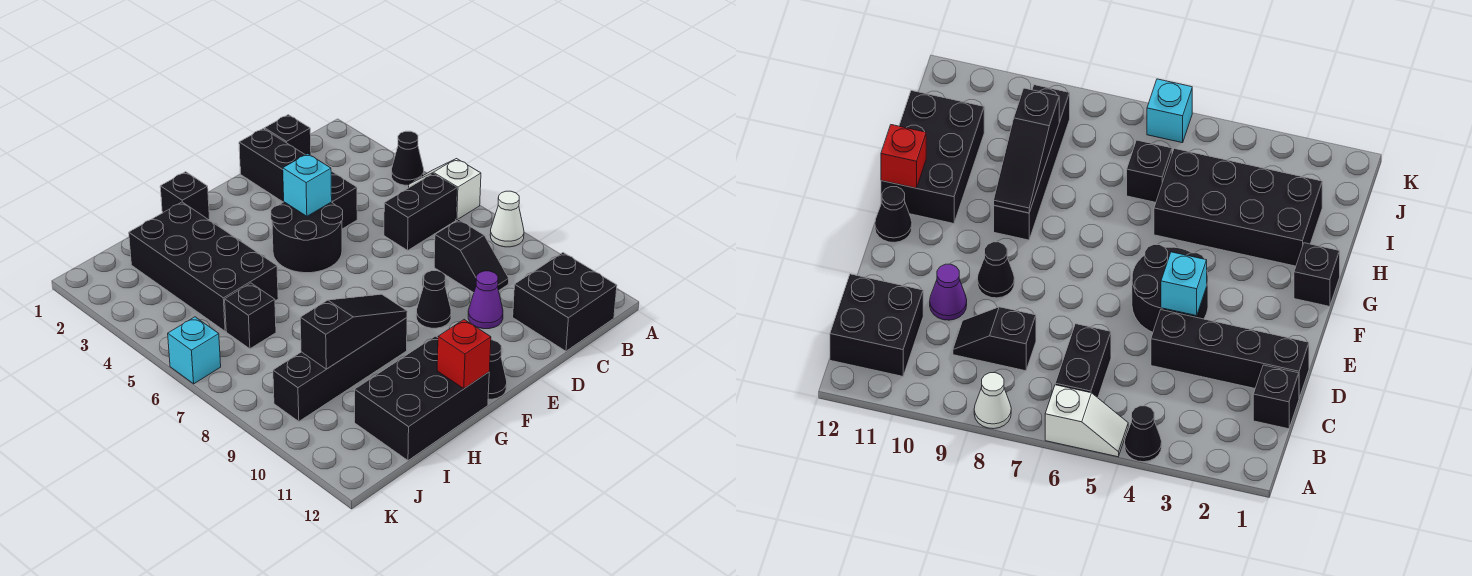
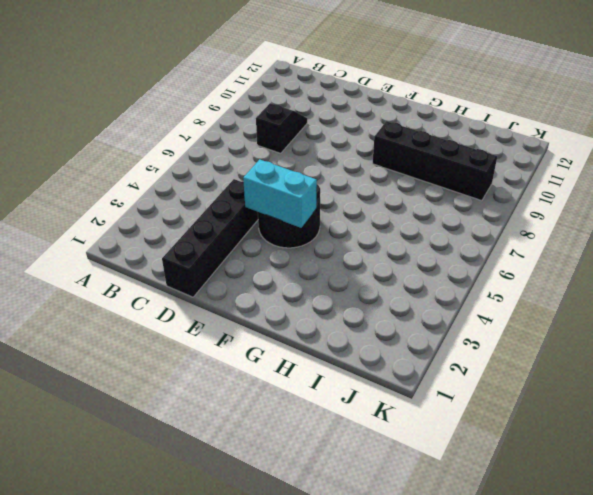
cyan brick E4:F4 level 2 -> cyan brick E4 level 2
none -> black cone A4 level 1
none -> white slope A5:A6 level 1 top 6
none -> white cone A8 level 1

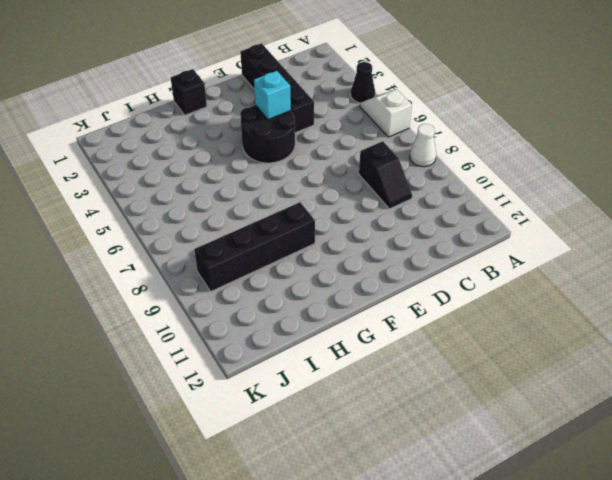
none -> black brick B6:C6 level 1
none -> black brick B11:C12 level 1
none -> black brick C1 level 1

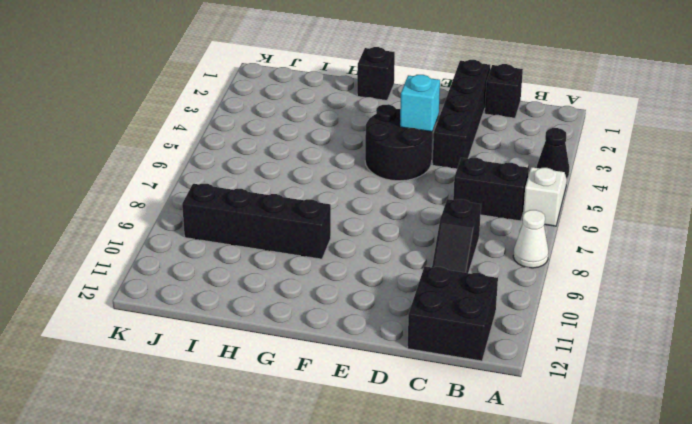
none -> purple cone D10 level 1
none -> black cone E9 level 1
none -> black cone F12 level 1

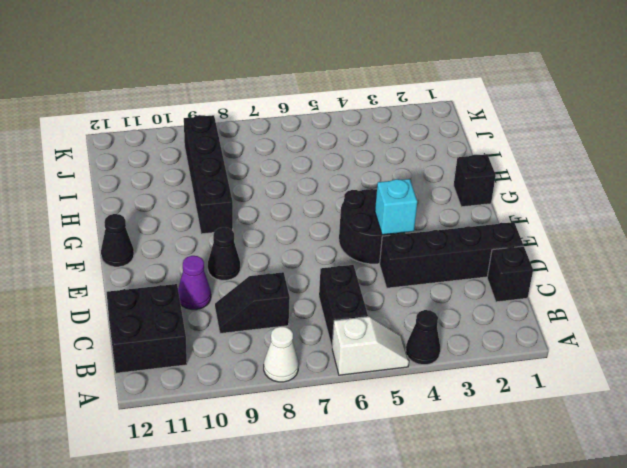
none -> black brick G11:I12 level 1
none -> black brick H2:I5 level 1
none -> black brick I6 level 1

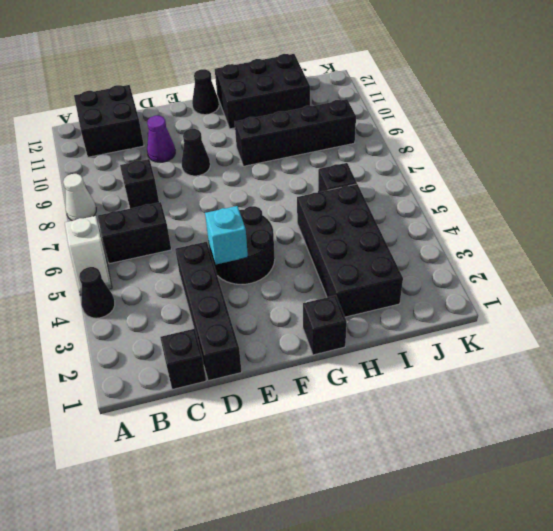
none -> cyan brick K6 level 1
none -> black slope G9:I9 level 2 top I
none -> red brick G12 level 2

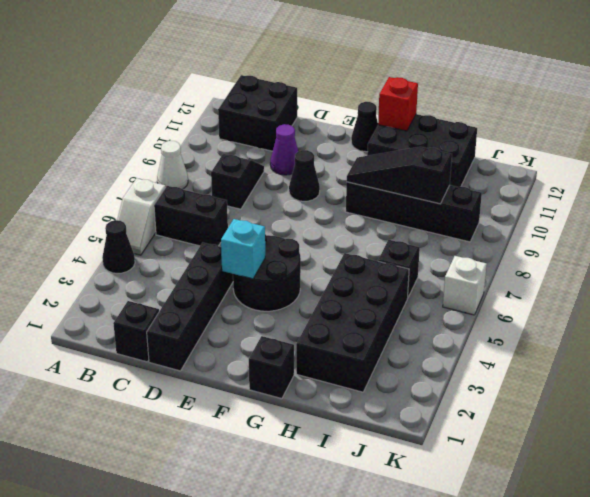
white brick K6 level 1 -> cyan brick K6 level 1

